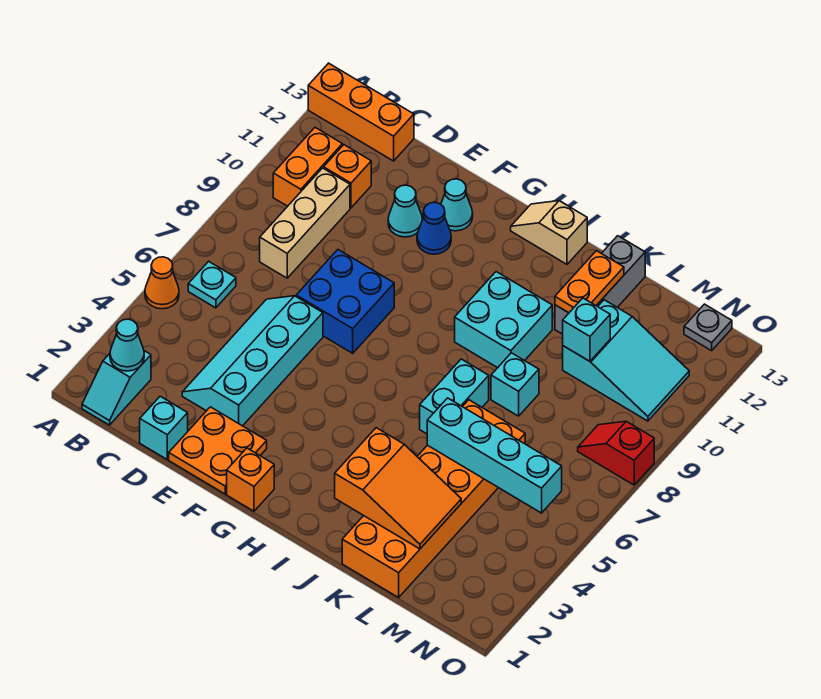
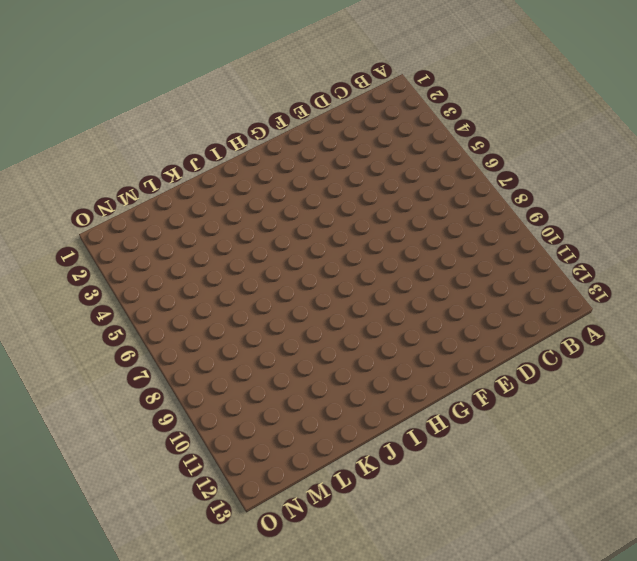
none -> orange cone A5 level 1
none -> orange brick A13:C13 level 1
none -> cyan slope B1:B2 level 1 top 2

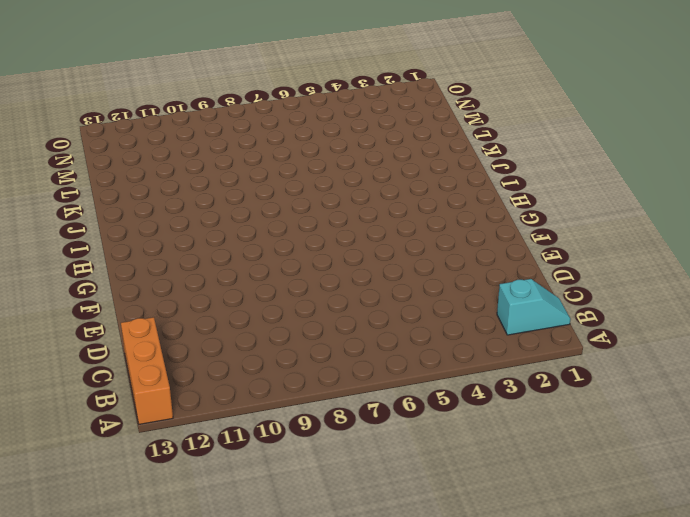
none -> orange cone A5 level 1
none -> cyan plate B6 level 1
none -> orange brick B10:B11 level 1

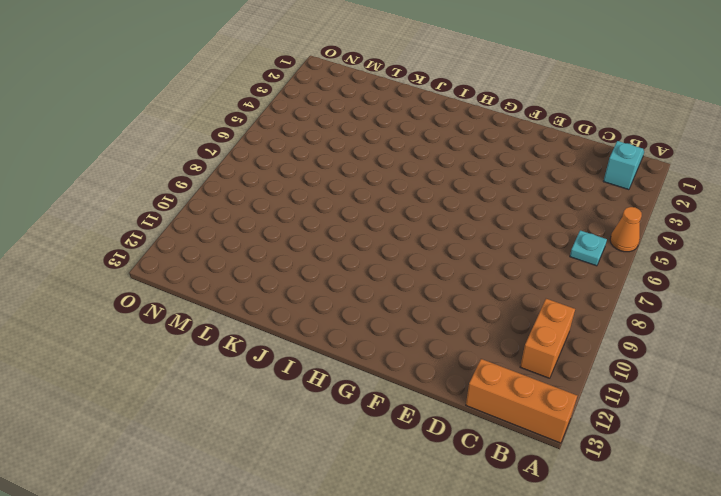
none -> tan brick C8:C10 level 1
none -> orange brick C11 level 1
none -> cyan brick D1 level 1

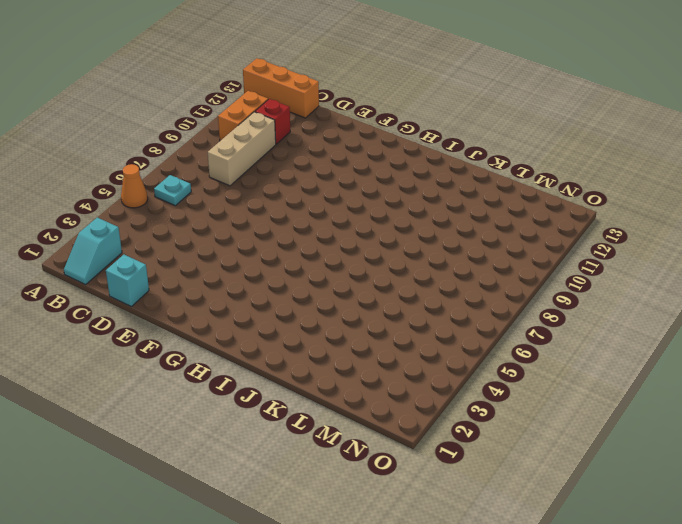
red brick C11 level 1 -> orange brick C11 level 1
none -> cyan slope D3:E6 level 1 top E
none -> orange plate E1:F2 level 1
none -> blue brick E7:F8 level 1

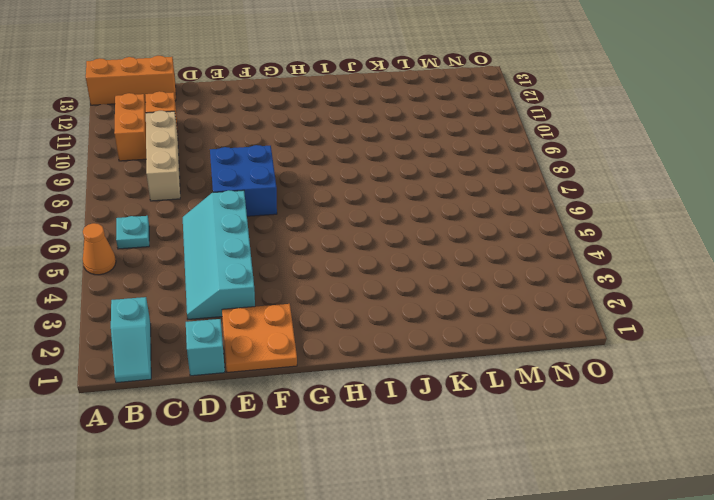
none -> cyan cone E11 level 1
none -> blue cone F11 level 1
none -> cyan cone F12 level 1

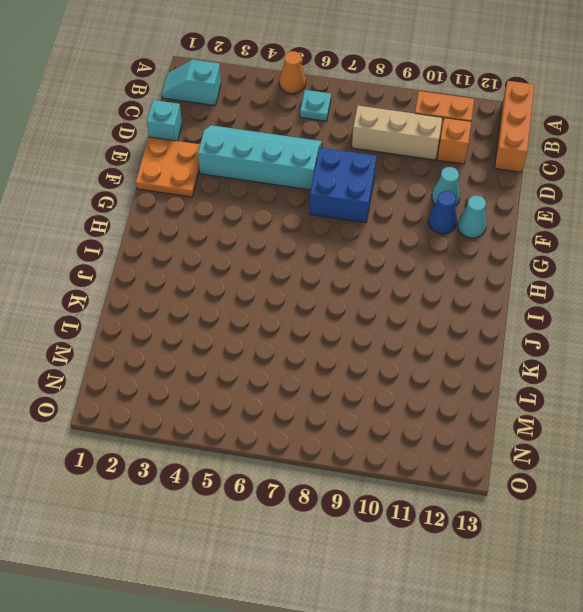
none -> orange brick G1 level 1
none -> tan slope H13:I13 level 1 top I
none -> cyan brick I9:J10 level 1

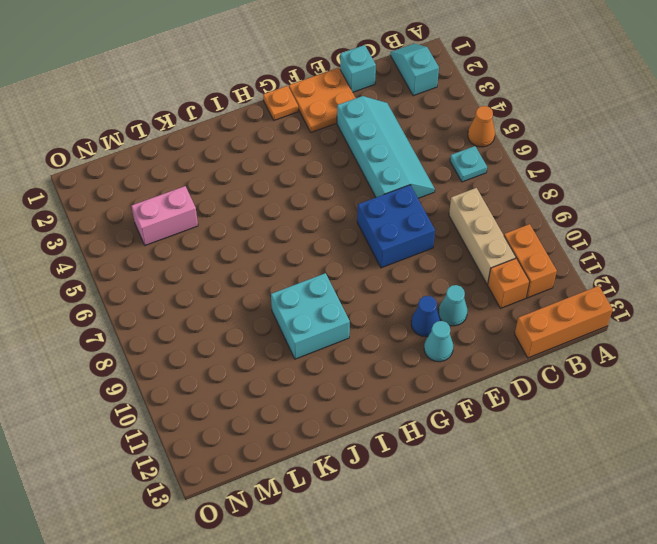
orange plate G1 level 1 -> orange brick G1 level 1
pink brick L4:M4 level 1 -> orange brick K1:L6 level 1
none -> tan slope H13:I13 level 1 top I
none -> cyan brick J6:J7 level 1
none -> cyan brick K8 level 1

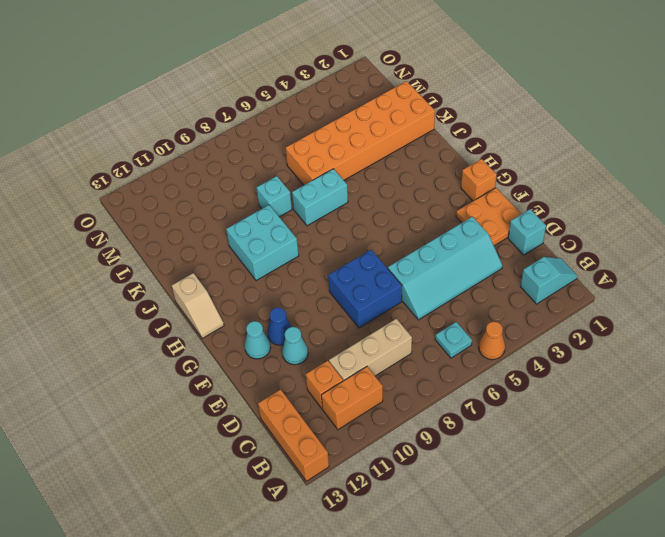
none -> grey brick K11:K13 level 1
none -> cyan slope L10:N11 level 1 top L
none -> red slope N8:O8 level 1 top O

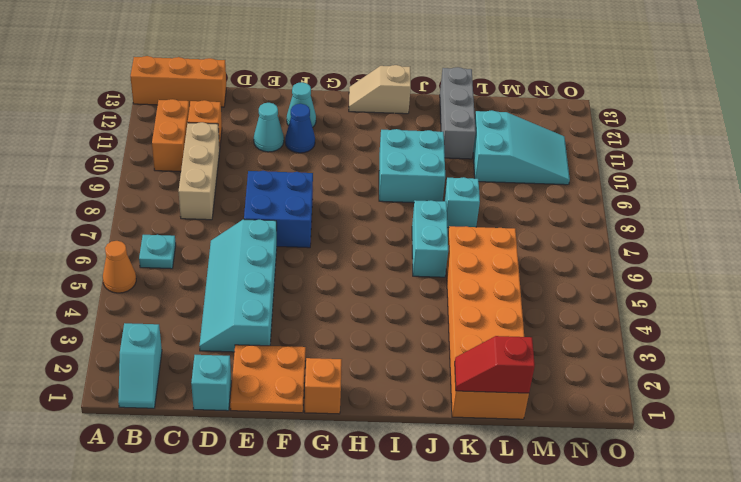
red slope K1:L1 level 2 top L -> red slope N8:O8 level 1 top O
none -> grey plate N13 level 1
none -> cyan cone B2 level 2
none -> orange slope J2:L3 level 2 top J

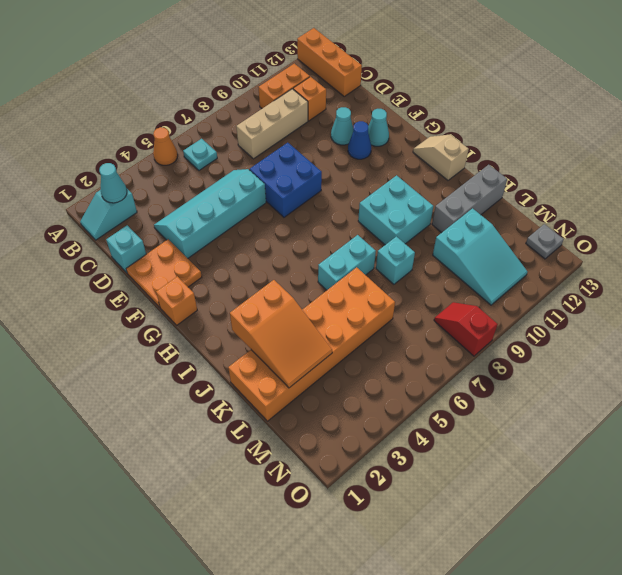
none -> cyan brick K5:N5 level 2
none -> orange plate K11:K12 level 2
none -> cyan brick L10 level 2

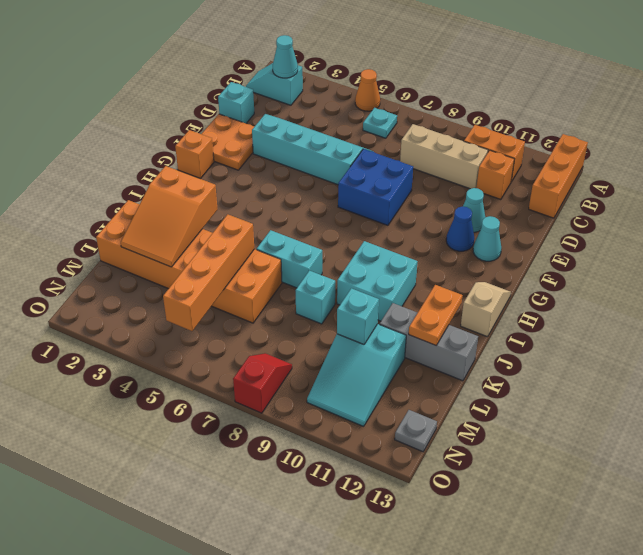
orange plate J12:K12 level 2 -> orange plate K11:K12 level 2
orange brick K5:N5 level 2 -> cyan brick K5:N5 level 2

